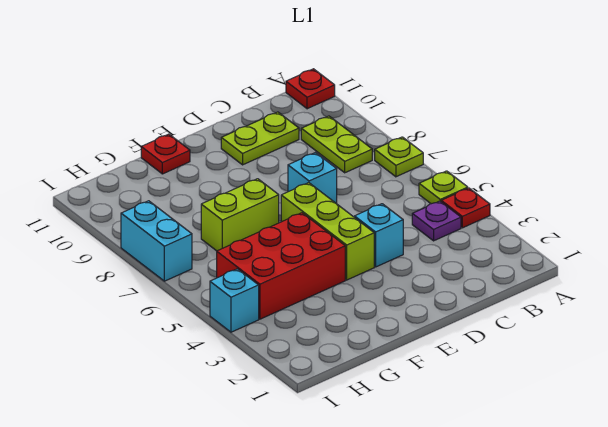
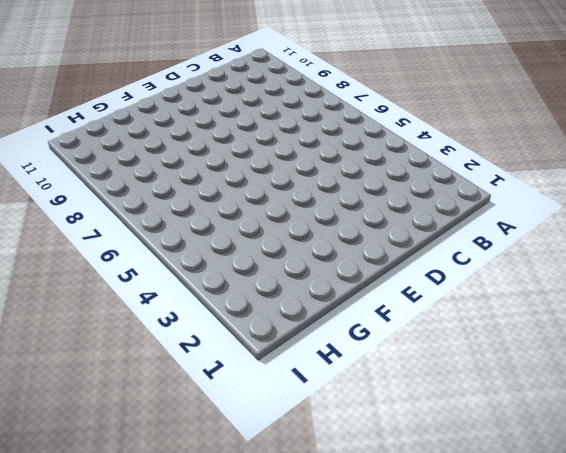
none -> red plate A4 level 1
none -> lime plate A5 level 1
none -> lime plate A7 level 1

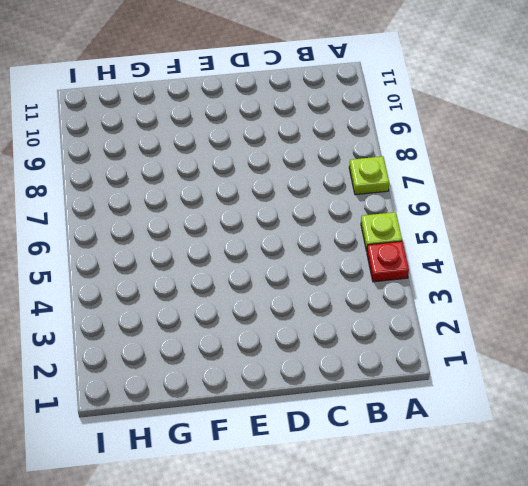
none -> red plate A11 level 1
none -> purple plate B4 level 1
none -> lime plate B8:B9 level 1

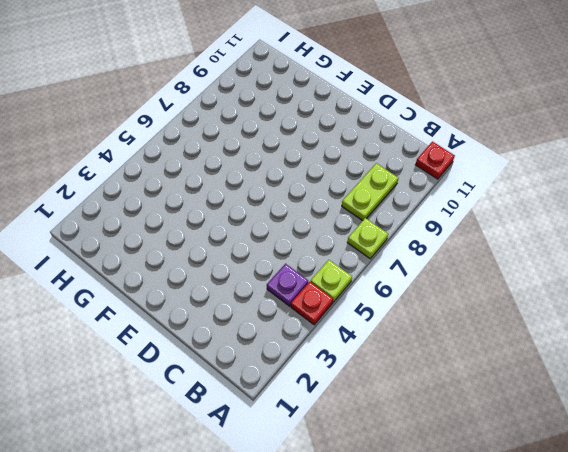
none -> lime plate C10:D10 level 1
none -> cyan brick D4 level 1
none -> cyan brick D7 level 1

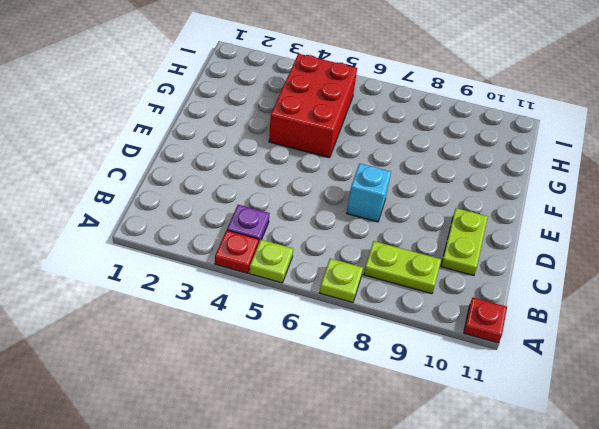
none -> cyan brick D4 level 1
none -> lime brick E4:E6 level 1
none -> lime brick F7:G7 level 1

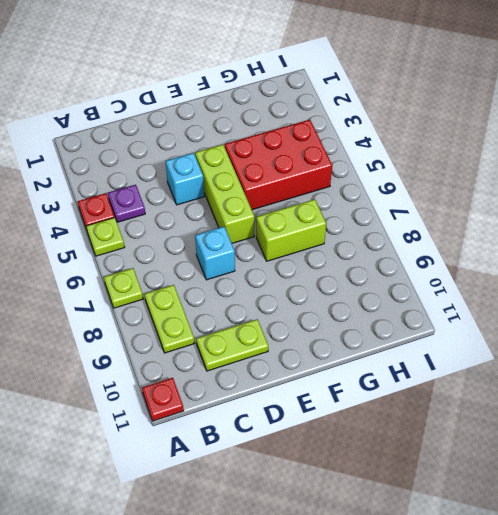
none -> red plate F11 level 1
none -> cyan brick I4 level 1
none -> cyan brick I7:I8 level 1

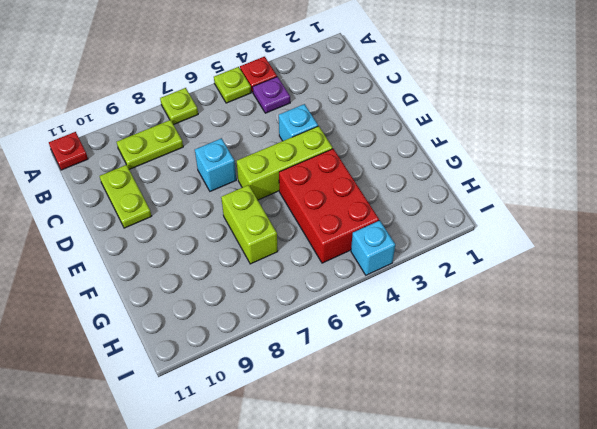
none -> red plate F11 level 1
none -> cyan brick I7:I8 level 1

